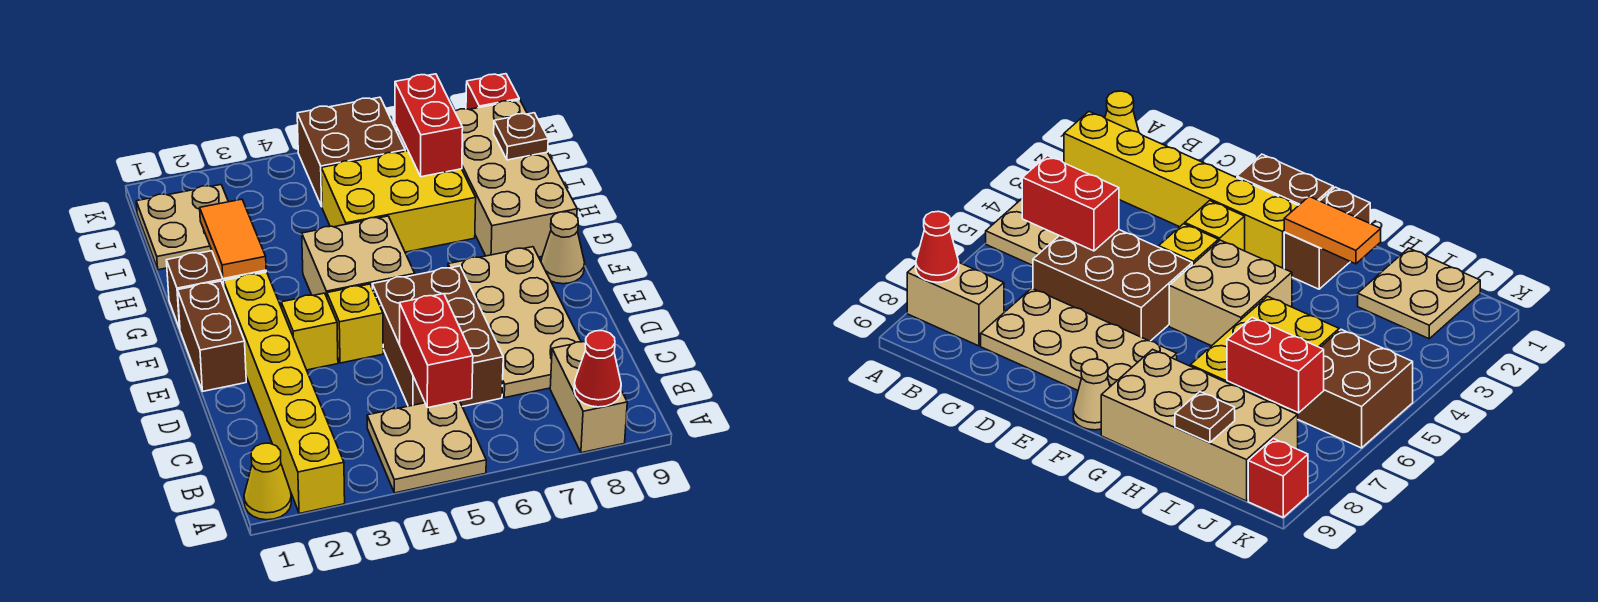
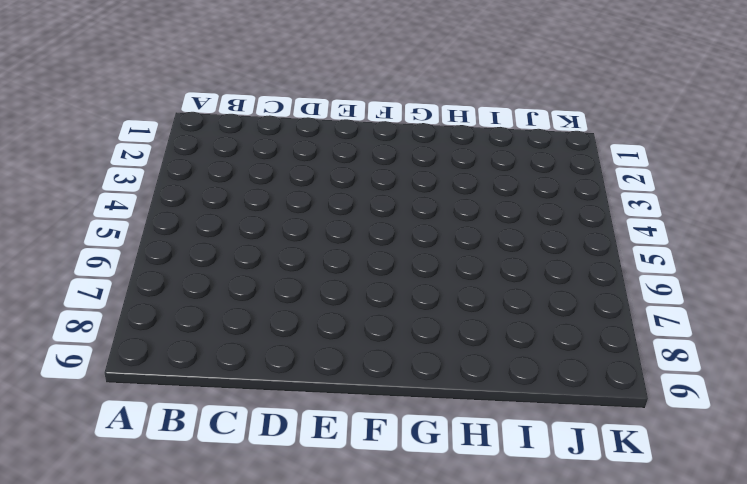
none -> yellow cone A1 level 1
none -> yellow brick A2:F2 level 1
none -> tan plate A4:B5 level 1

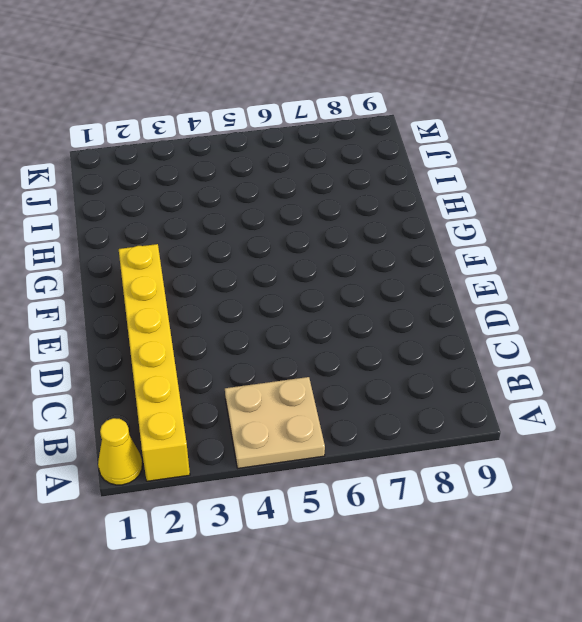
none -> tan brick A8:B8 level 1
none -> brown brick C5:E6 level 1
none -> tan plate C7:F8 level 1

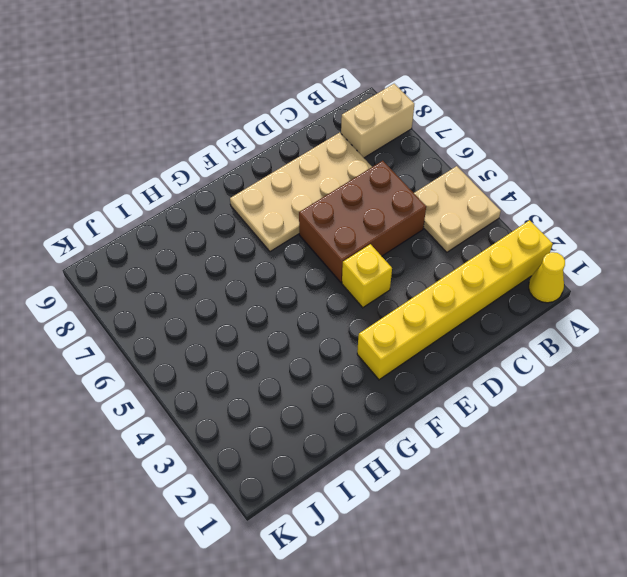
none -> brown brick E1:F1 level 1
none -> yellow brick E3 level 1
none -> tan brick F4:G5 level 1

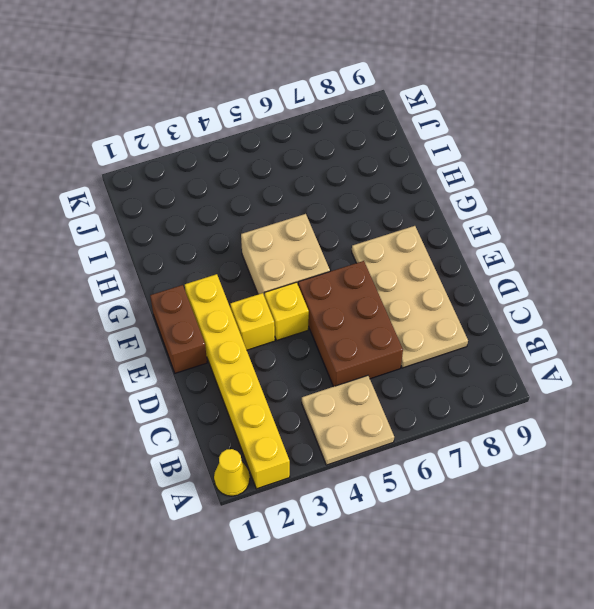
none -> tan brick A8:B8 level 1
none -> tan cone F9 level 1
none -> brown brick G1:G2 level 1

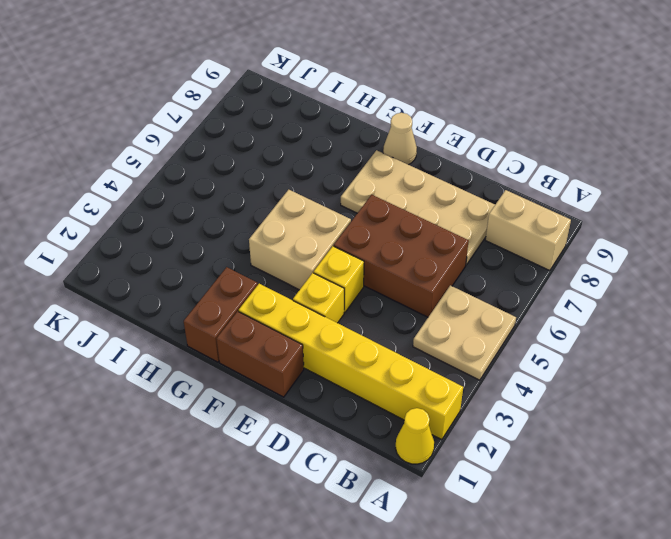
none -> tan brick G8:J9 level 1
none -> yellow brick H5:I7 level 1
none -> tan plate I1:J2 level 1

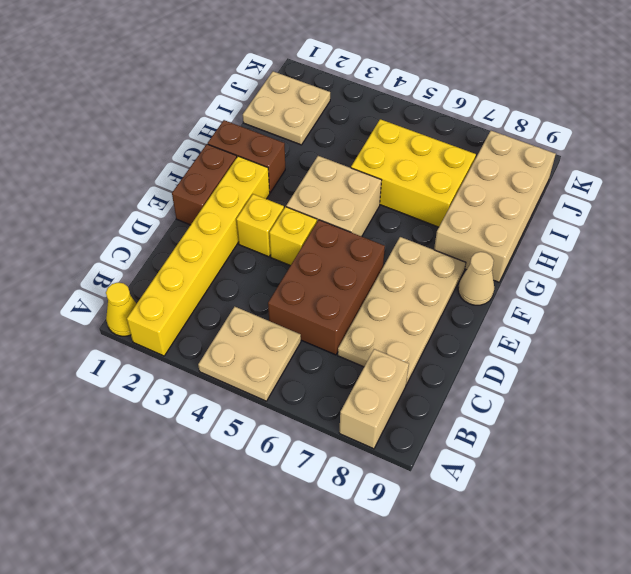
none -> brown brick J5:K6 level 1
none -> red brick K9 level 1
none -> red cone A8 level 2

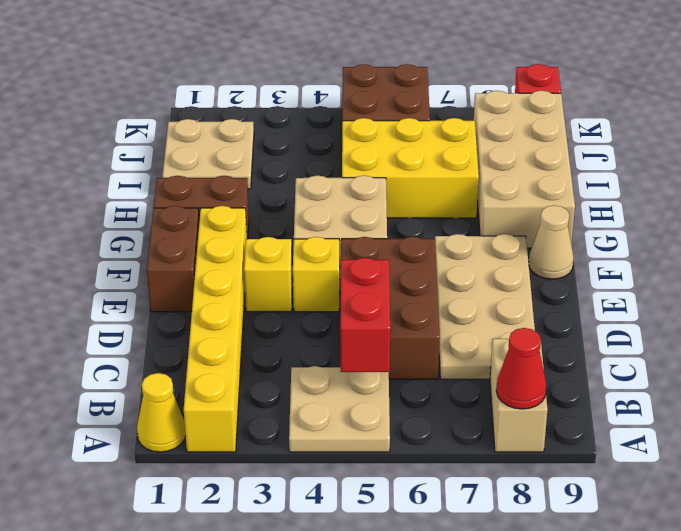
none -> orange tile G2:H2 level 2
none -> red brick I7:J7 level 2
none -> brown plate I9 level 2

